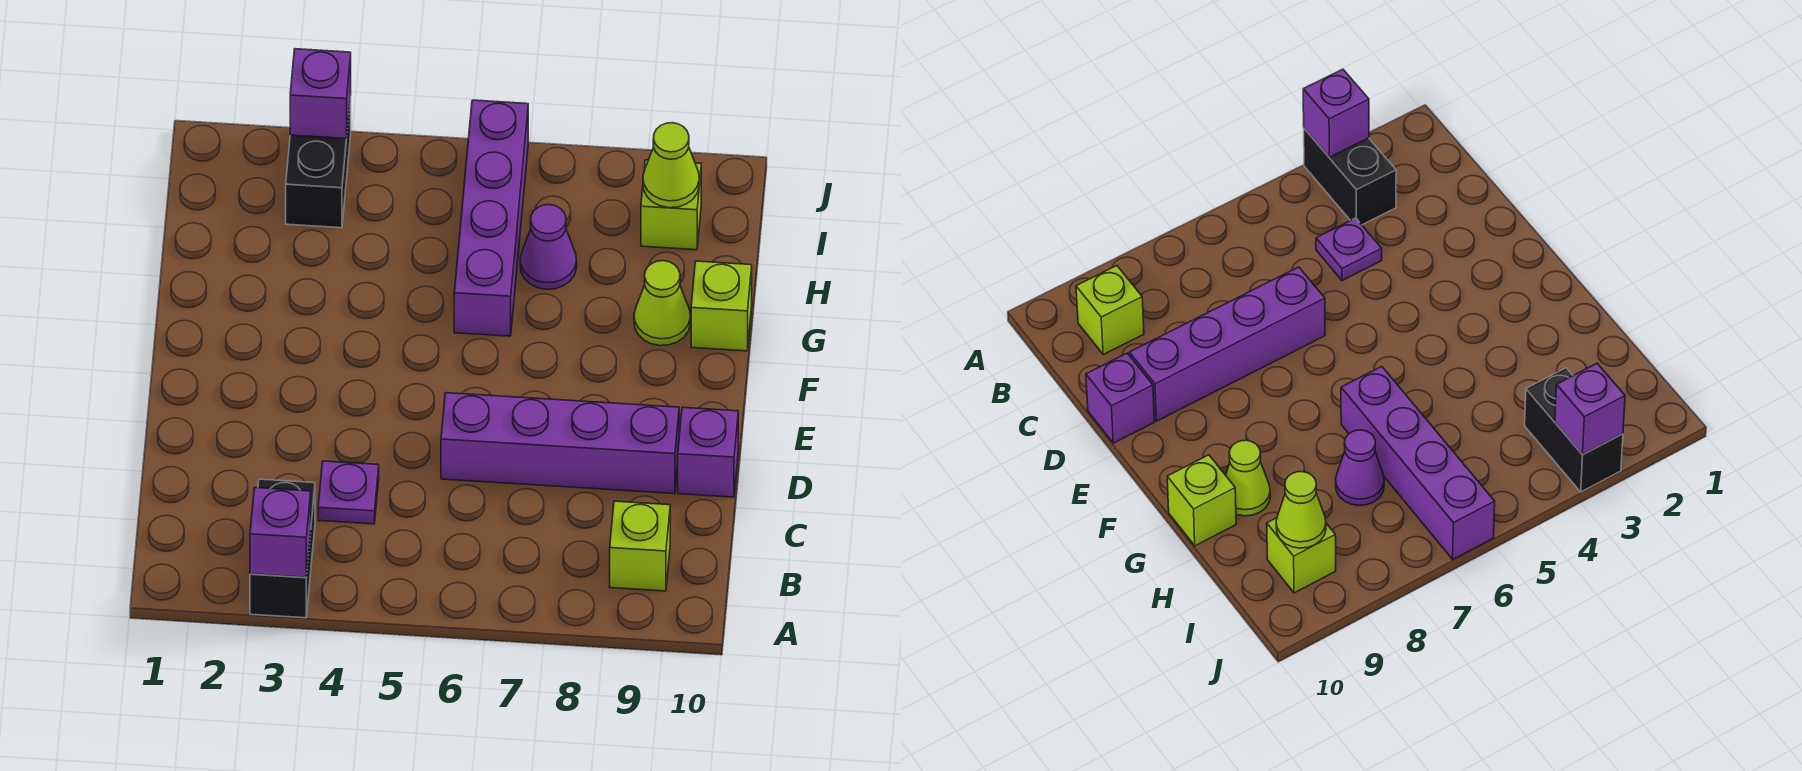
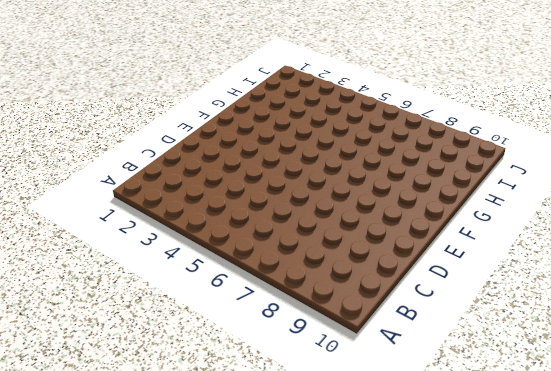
none -> black brick A3:B3 level 1
none -> lime brick B9 level 1
none -> purple plate C4 level 1

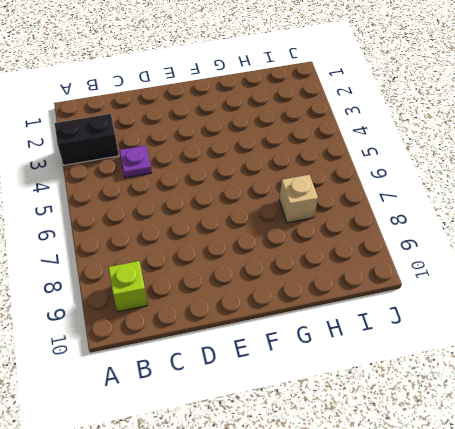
tan brick H7 level 1 -> purple cone H7 level 1
none -> purple brick D6:D9 level 1
none -> purple brick D10 level 1
none -> purple brick G6:J6 level 1

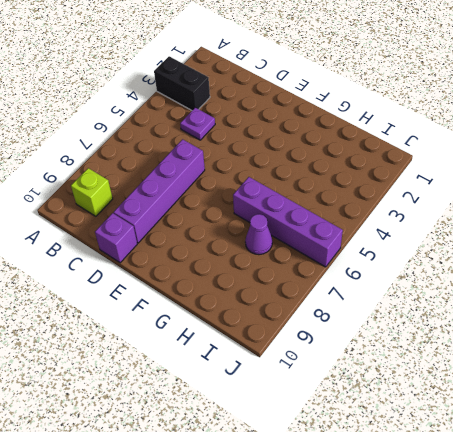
none -> lime cone G9 level 1
none -> lime brick G10 level 1
none -> black brick I3:J3 level 1

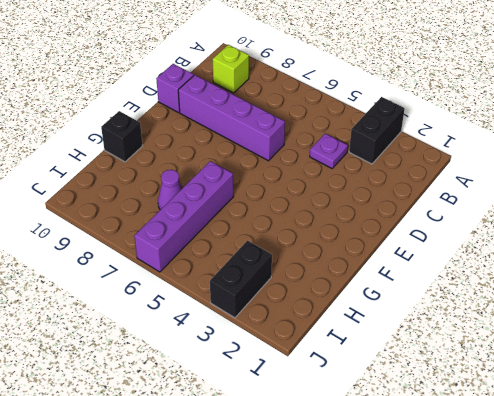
black brick G10 level 1 -> lime brick G10 level 1
none -> lime cone G9 level 1
none -> lime brick I9 level 1
none -> purple brick A3 level 2

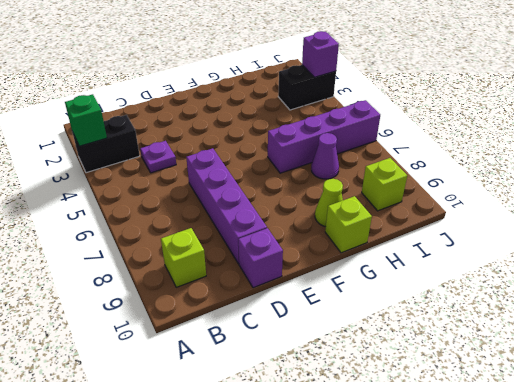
green brick A3 level 2 -> purple brick A3 level 2
none -> lime cone I9 level 2

